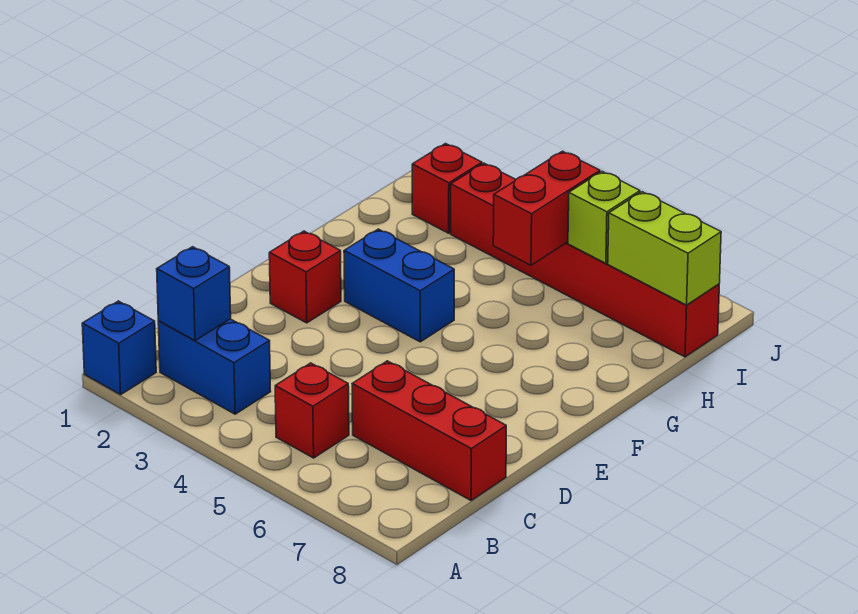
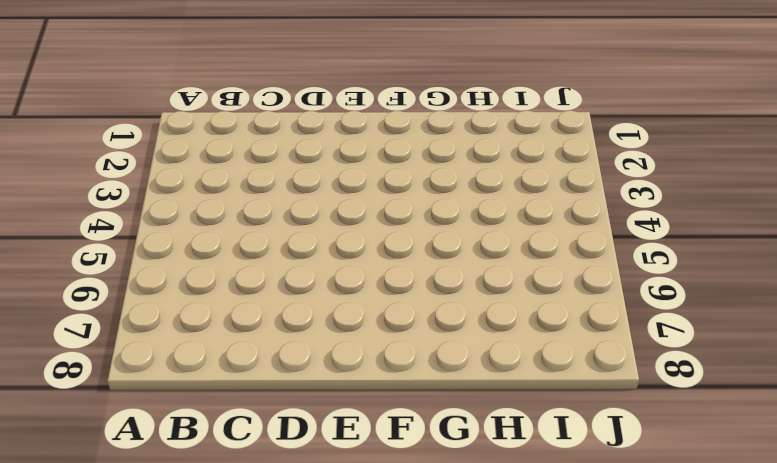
none -> blue brick A1 level 1
none -> blue brick B2:B3 level 1
none -> red brick B5 level 1

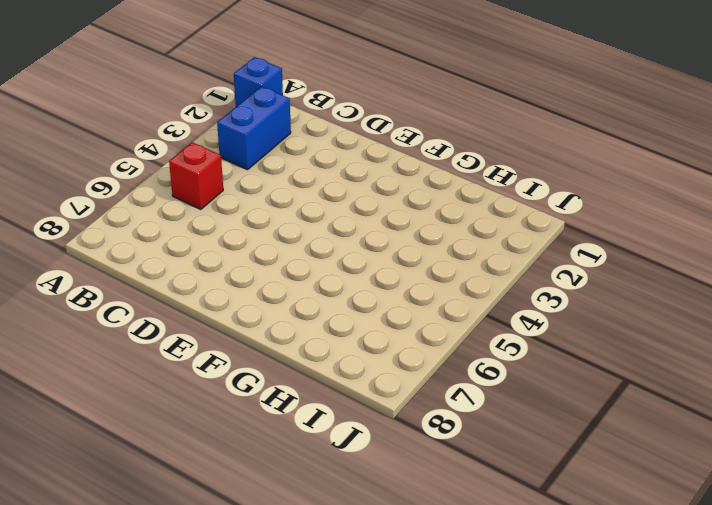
none -> red brick C6:C8 level 1
none -> red brick E2 level 1
none -> blue brick F3:F4 level 1

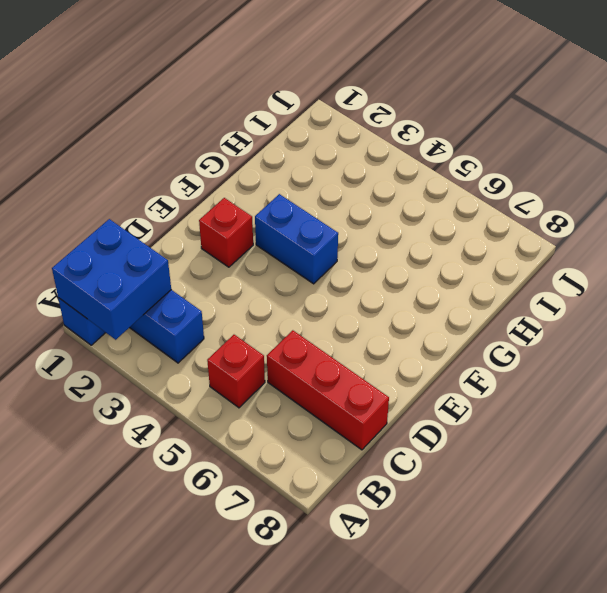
blue brick A1:B2 level 2 -> blue brick B2 level 2
none -> red brick I2 level 1
none -> red brick I3:I8 level 1
none -> red brick H5:I5 level 2

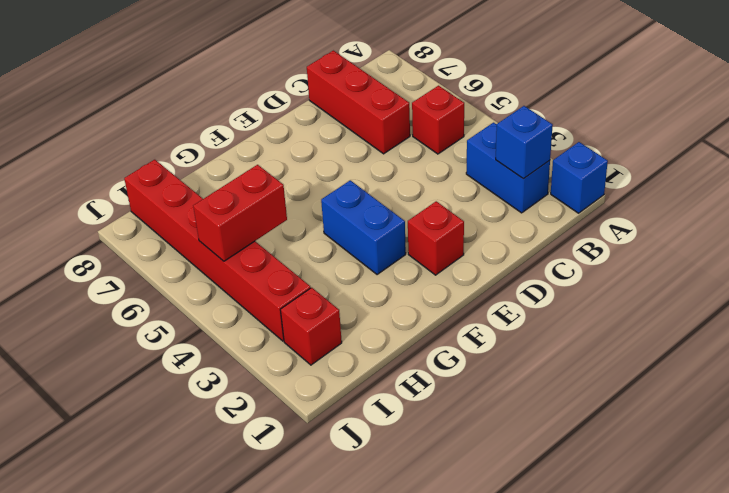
none -> lime brick I6 level 2
none -> lime brick I7:I8 level 2

